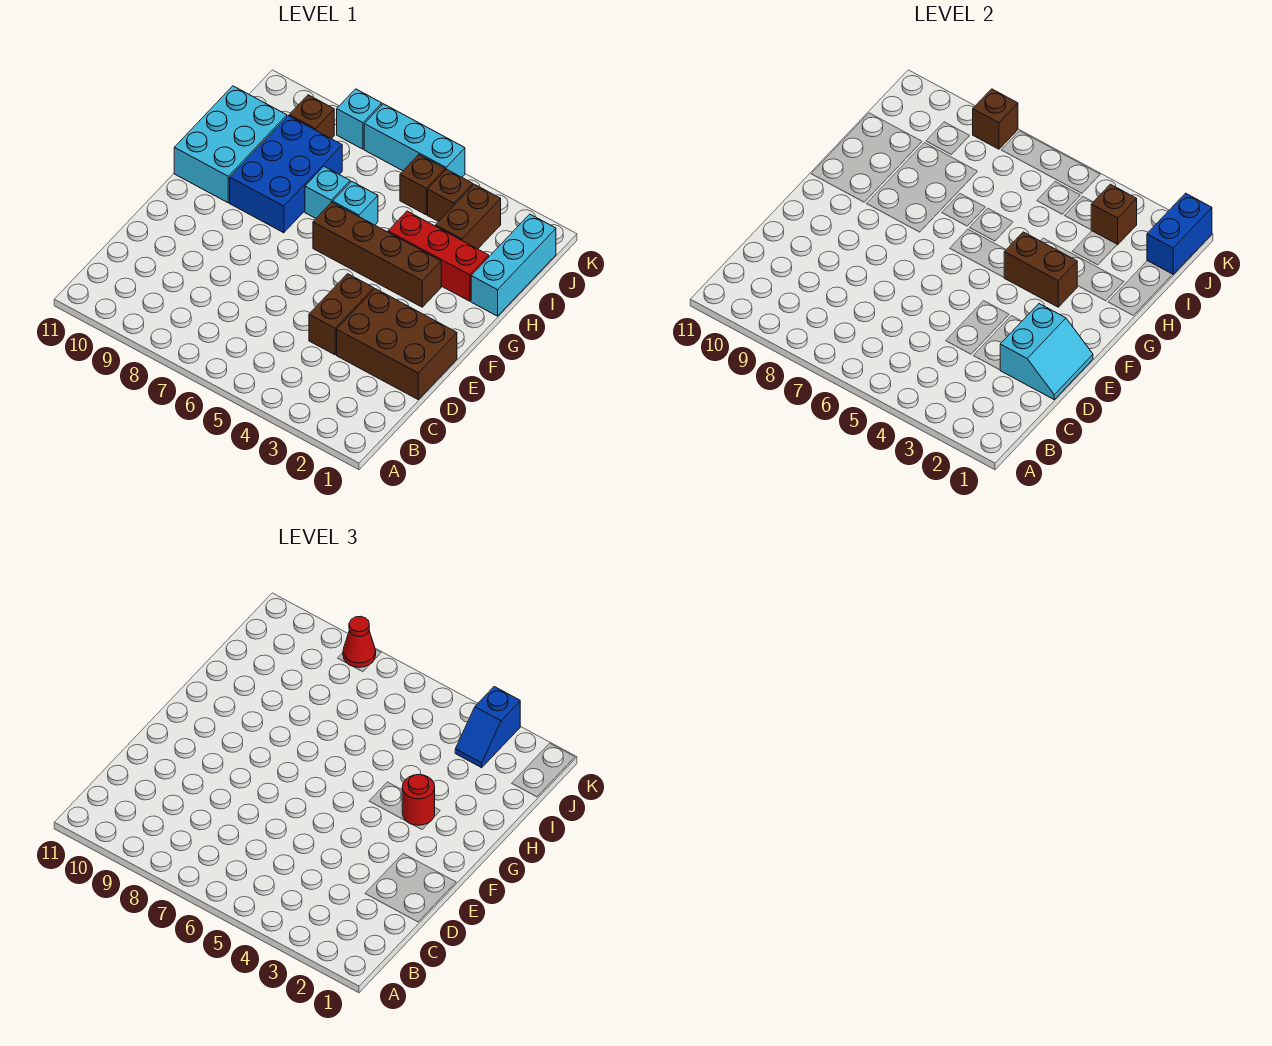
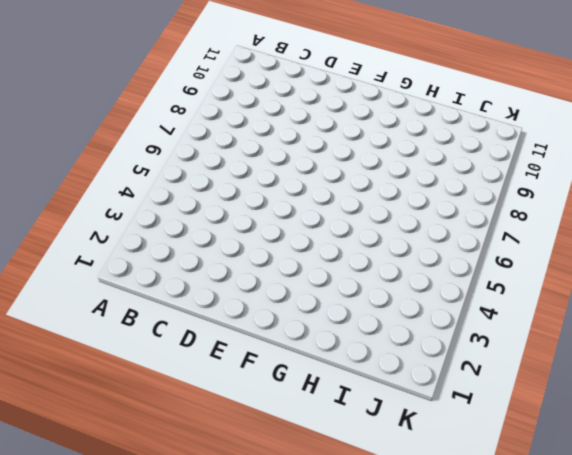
none -> brown brick D1:E3 level 1
none -> brown brick D4:E4 level 1
none -> brown brick G3:G6 level 1

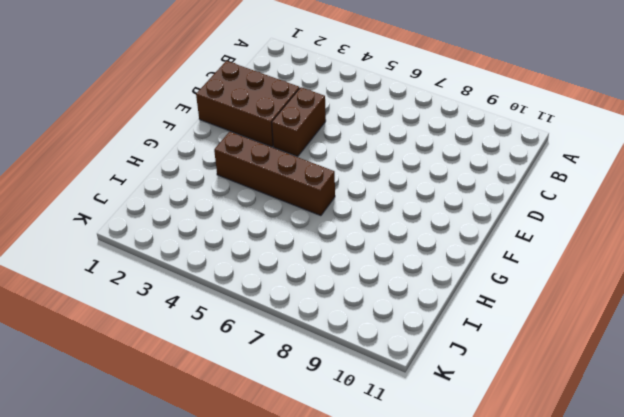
none -> blue brick G8:I9 level 1
none -> cyan brick G10:I11 level 1
none -> cyan brick H1:J1 level 1

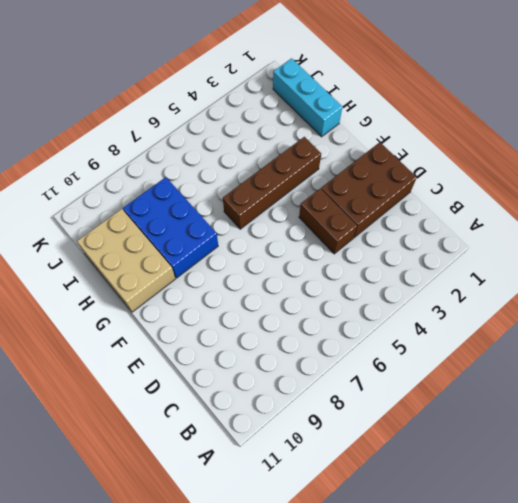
tan brick G10:I11 level 1 -> cyan brick G10:I11 level 1
none -> red brick H2:H4 level 1
none -> cyan brick H6 level 1
none -> cyan brick H7 level 1

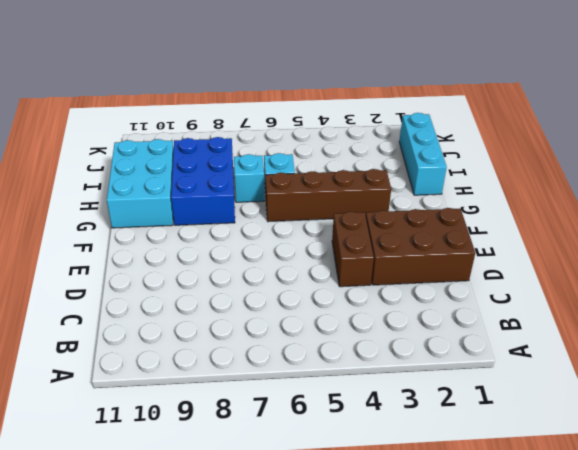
none -> red brick H2:H4 level 1
none -> brown brick I3:J3 level 1
none -> brown brick J4 level 1

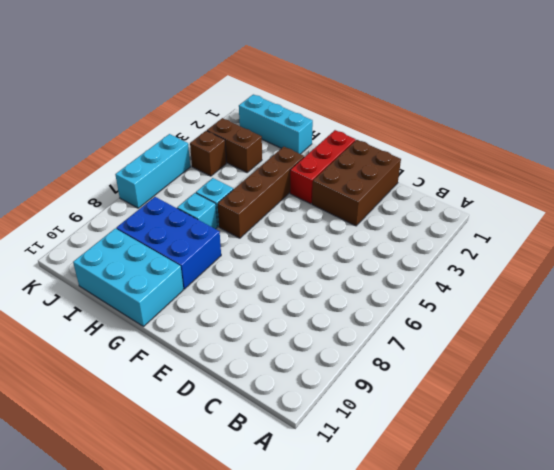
red brick F1:F3 level 1 -> red brick H2:H4 level 1
none -> brown brick D4:E4 level 1
none -> brown brick J5 level 1
none -> brown brick J9 level 1

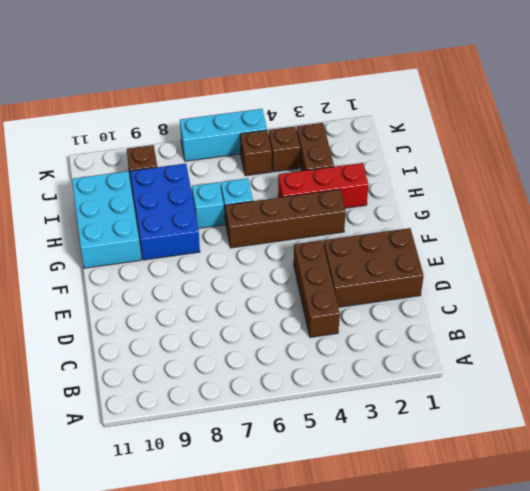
brown brick C4:E4 level 1 -> brown brick D4:E4 level 1
none -> cyan brick H1:J1 level 1
none -> cyan brick K8 level 1
none -> cyan slope D1:E2 level 2 top 2

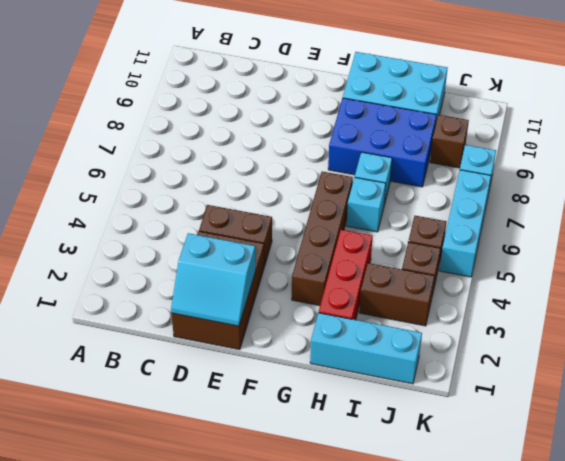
none -> brown brick G3:G4 level 2
none -> blue brick J1:K1 level 2
none -> brown brick J3 level 2

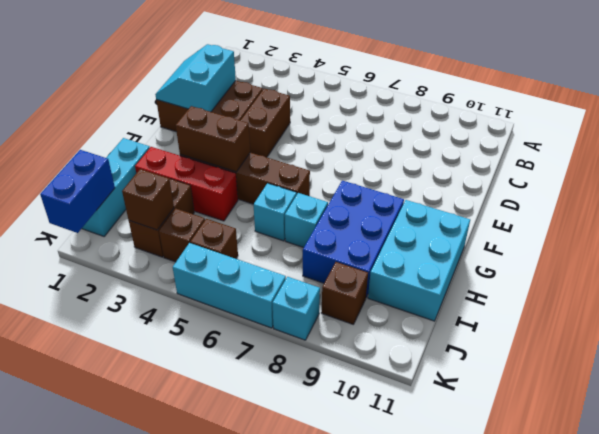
none -> brown brick K8 level 2
none -> red round brick G3 level 3
none -> blue slope J3:K3 level 3 top K

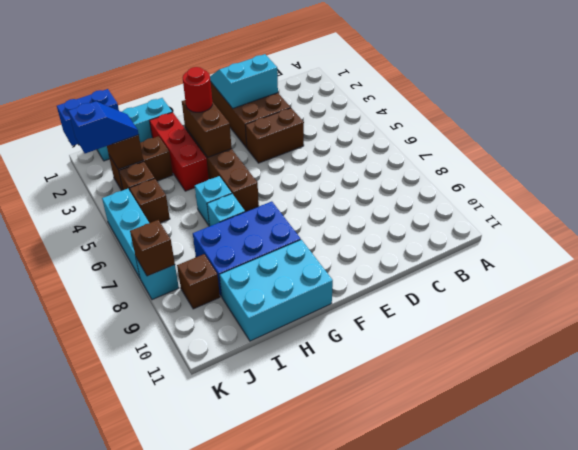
none -> red cone K8 level 3

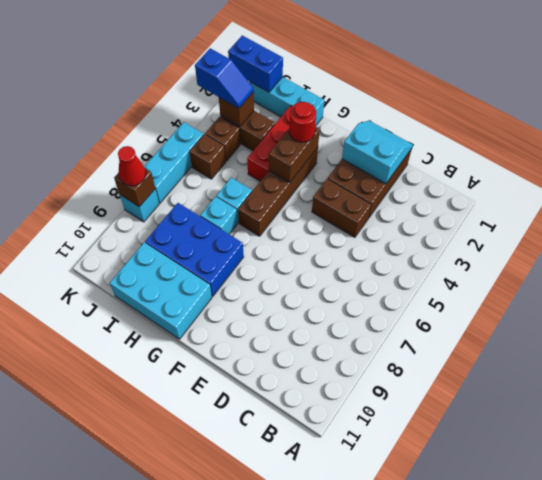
none -> brown brick J9 level 1

